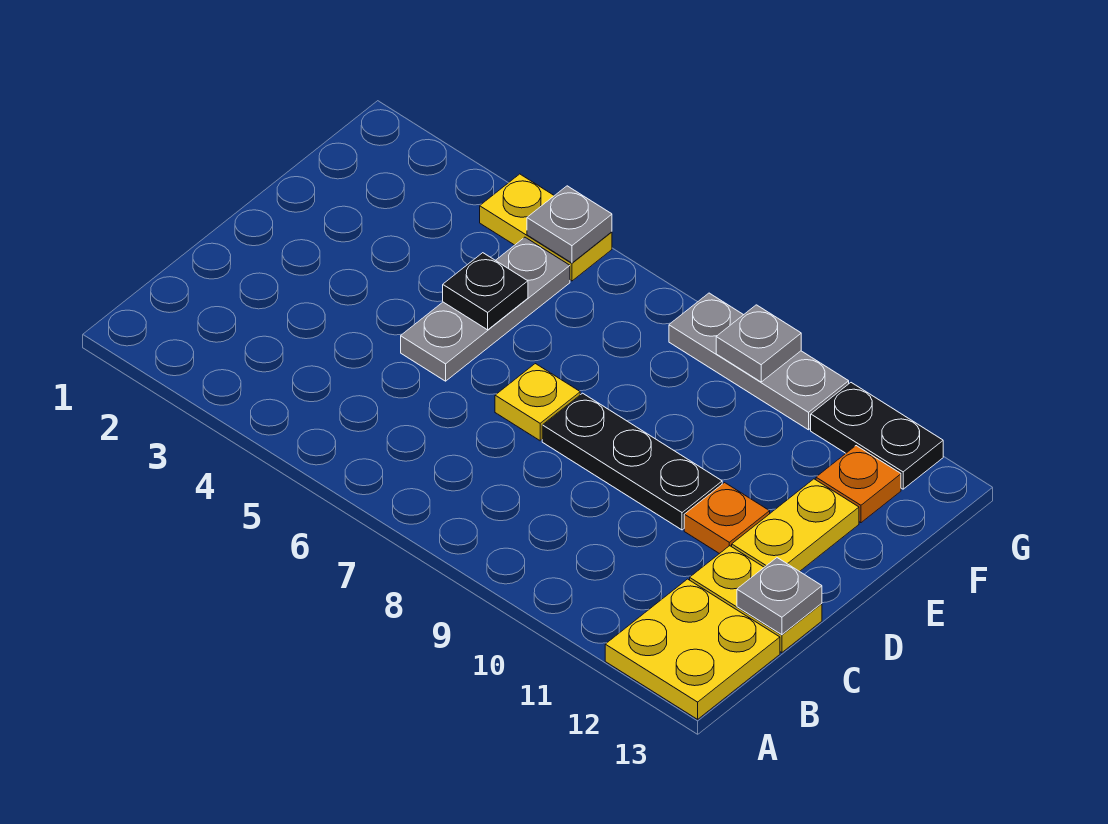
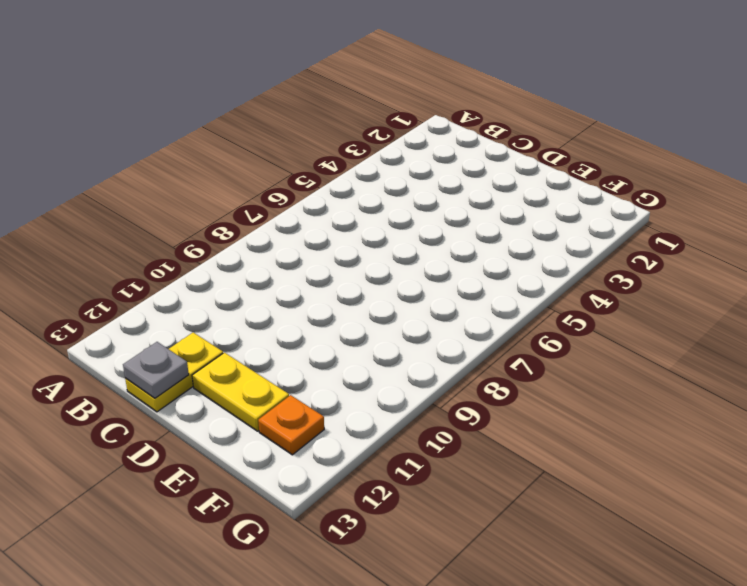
none -> yellow plate A12:B13 level 1
none -> grey plate D5:F5 level 1
none -> yellow plate D7 level 1

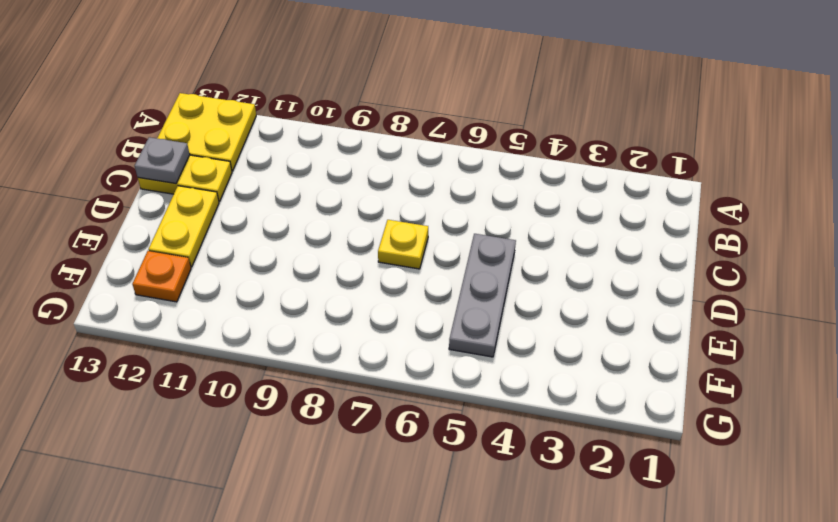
none -> black plate D8:D10 level 1
none -> orange plate D11 level 1
none -> yellow plate G4:G5 level 1

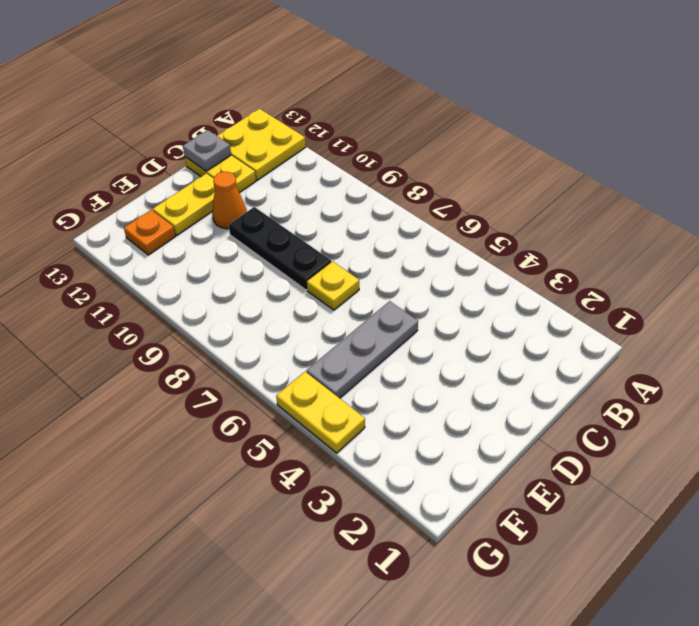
orange cone D11 level 1 -> orange plate D11 level 1
none -> grey plate G8:G10 level 1
none -> black plate G11:G12 level 1
none -> black plate E5 level 2

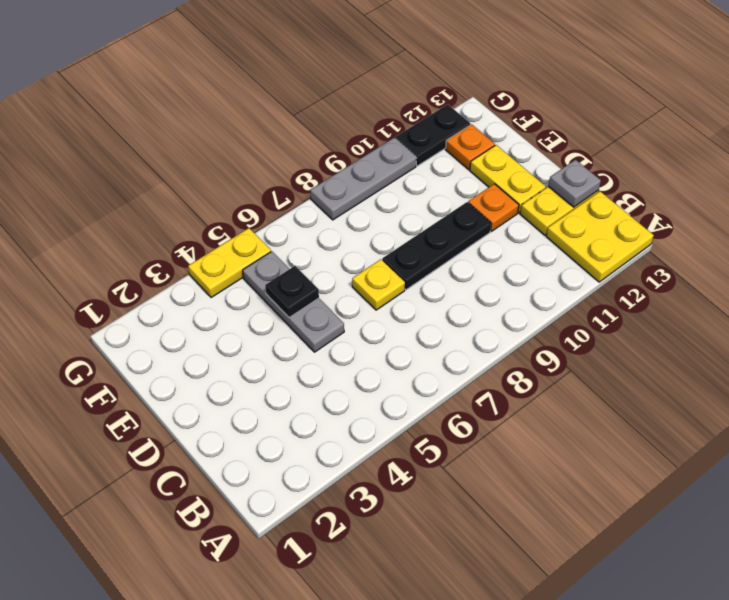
none -> grey plate G5 level 2
none -> grey plate G9 level 2

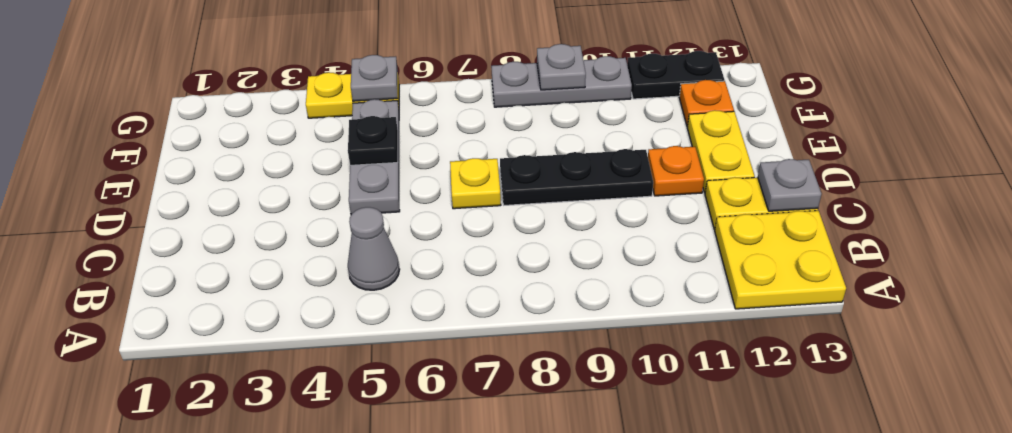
grey cone B5 level 1 -> none

